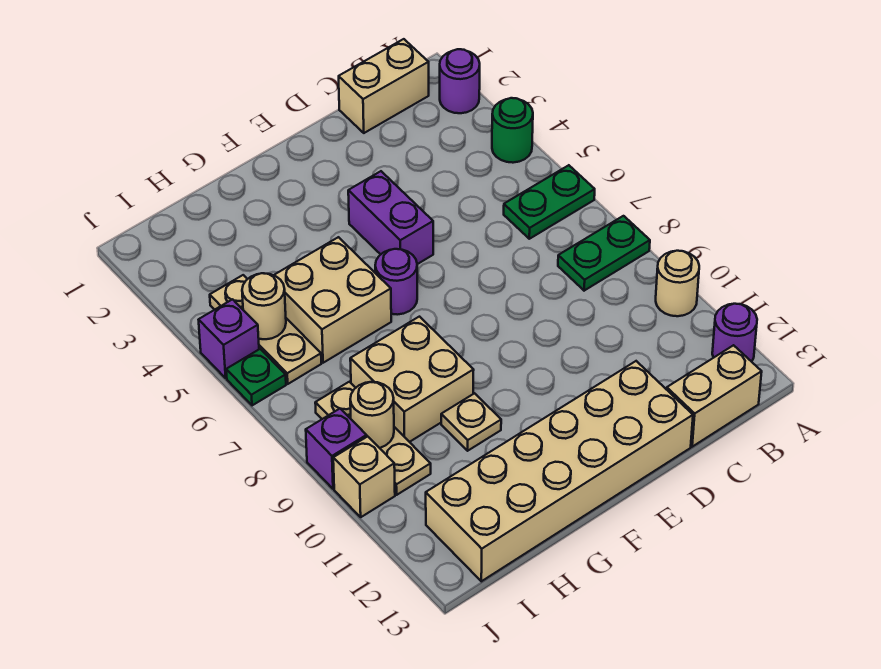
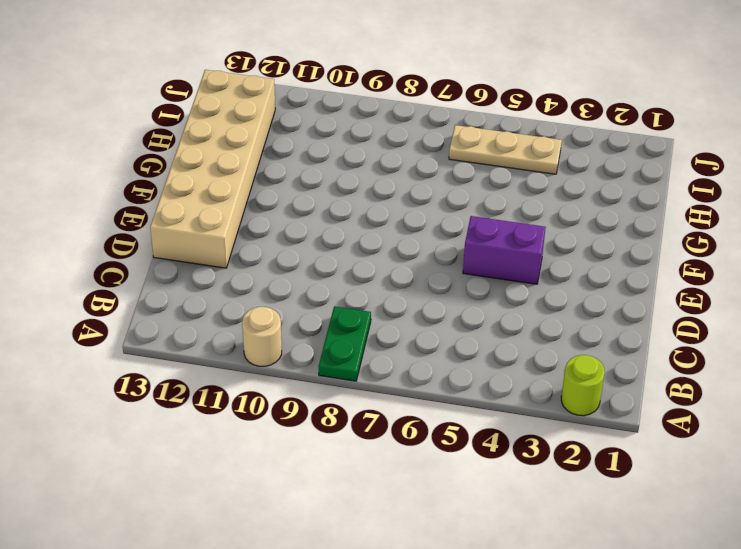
lime round brick A2 level 1 -> purple round brick A2 level 1
none -> green round brick A4 level 1
none -> green plate A6:B6 level 1
none -> purple round brick A12 level 1

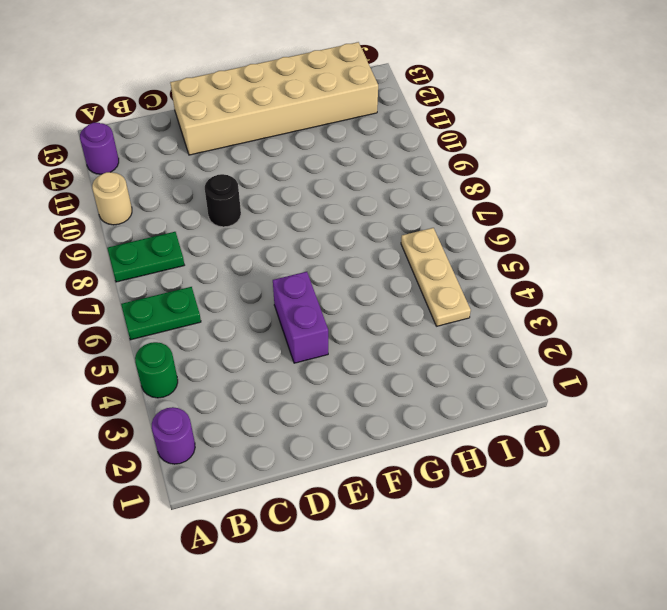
black round brick D9 level 1 -> none
none -> tan brick B1:C1 level 1
none -> tan brick B13:C13 level 1
none -> purple round brick F6 level 1

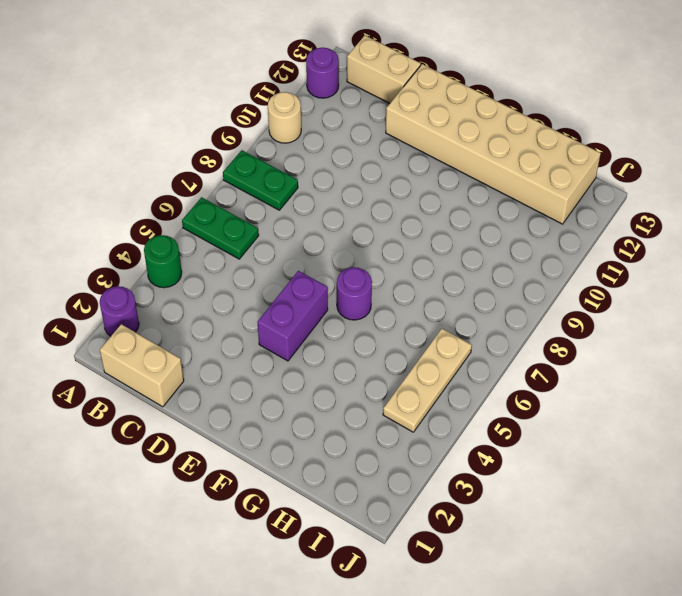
none -> tan brick G5:H6 level 1
none -> tan brick G8:H9 level 1
none -> tan plate G10 level 1

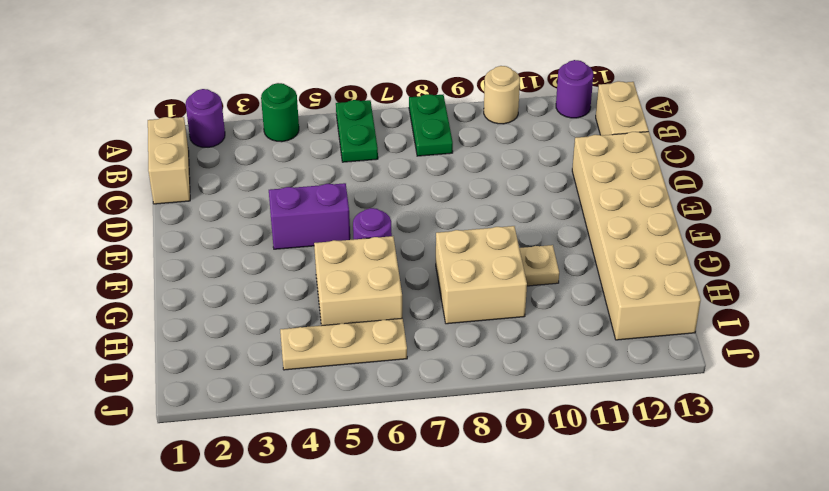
none -> tan plate I8:I10 level 1
none -> purple brick J5 level 1
none -> green plate J6 level 1

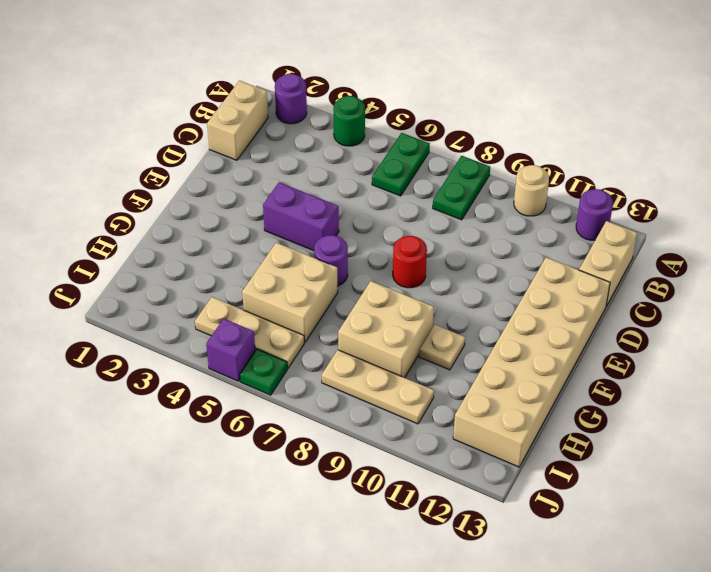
red round brick E8 level 1 -> none
none -> purple brick J9 level 1
none -> tan brick J10 level 1
none -> tan round brick I5 level 2

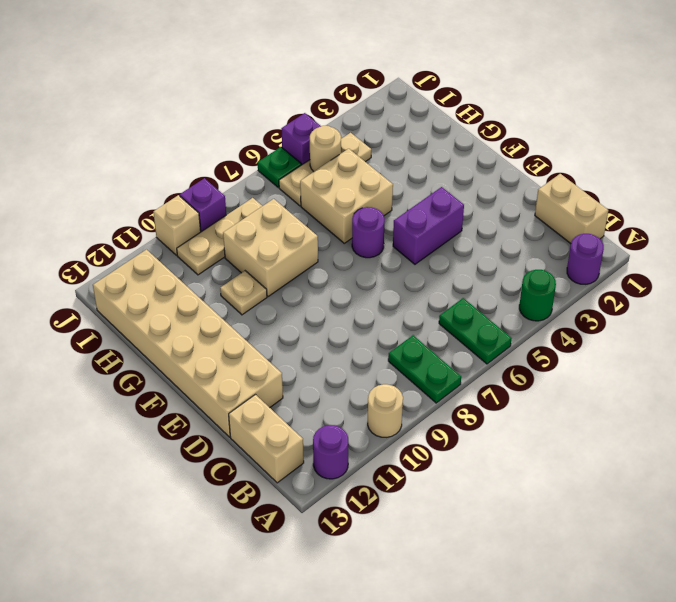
none -> tan round brick I9 level 2

